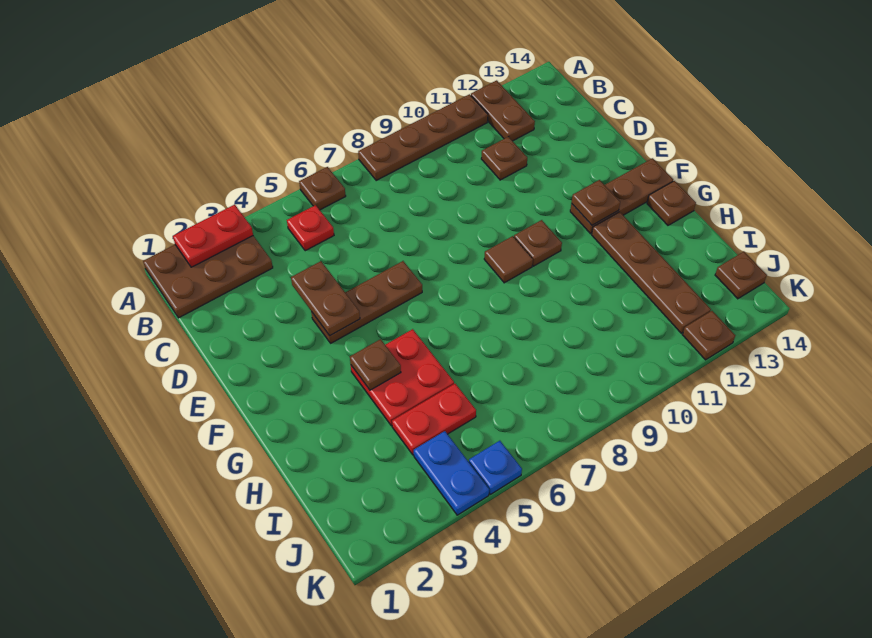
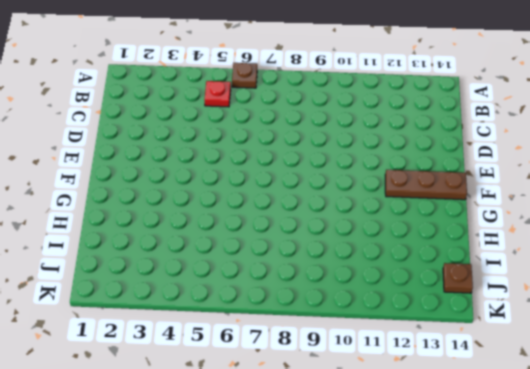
none -> brown plate A1:B3 level 1
none -> brown plate A8:A11 level 1
none -> brown plate A12:B12 level 1

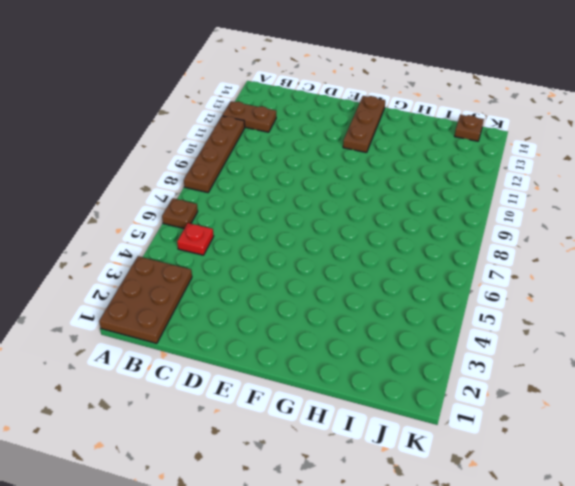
none -> brown plate C11 level 1
none -> brown plate E4:E6 level 1
none -> brown tile F9 level 1

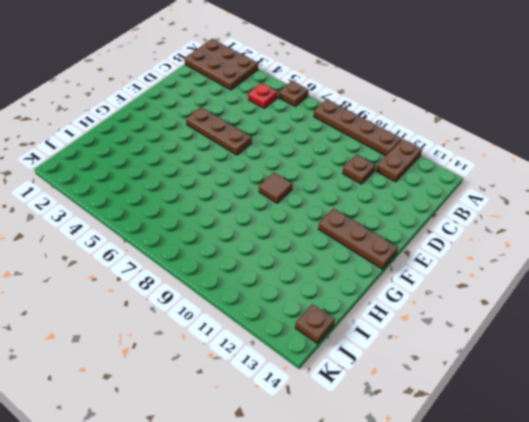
none -> brown plate F10 level 1
none -> red plate G4:H5 level 1
none -> brown plate G12:J12 level 1

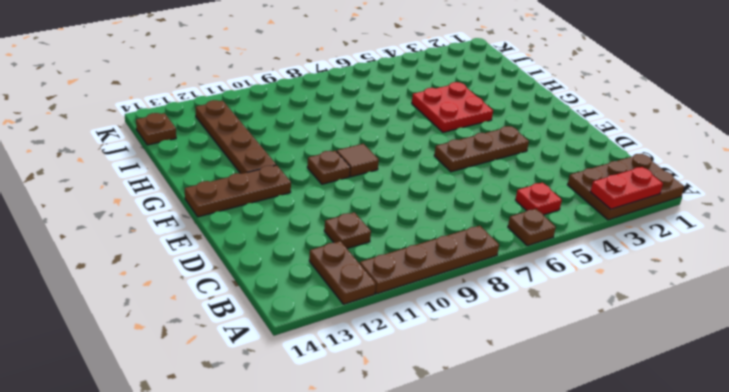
none -> brown plate G14 level 1
none -> red plate I4:I5 level 1
none -> blue plate J4:K4 level 1

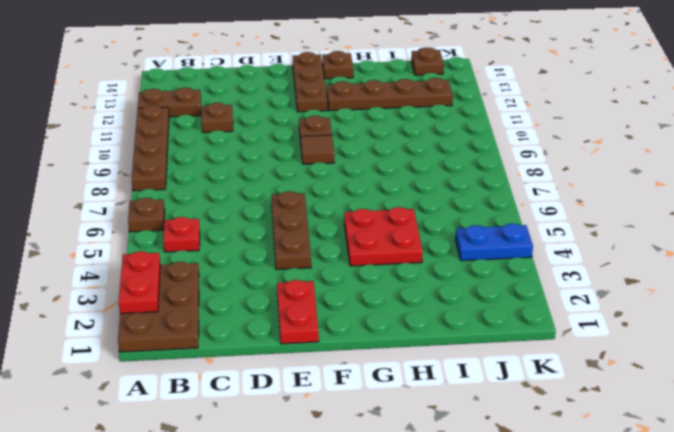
red plate E1:E2 level 1 -> red plate I4:I5 level 1
none -> blue plate K5 level 1
none -> brown plate K12 level 1
none -> brown plate D4:E4 level 2

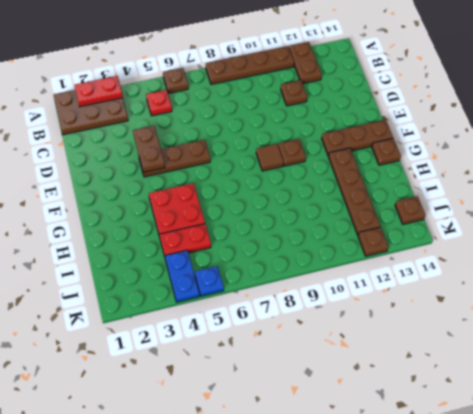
none -> brown plate F12 level 2
none -> brown plate G4 level 2

